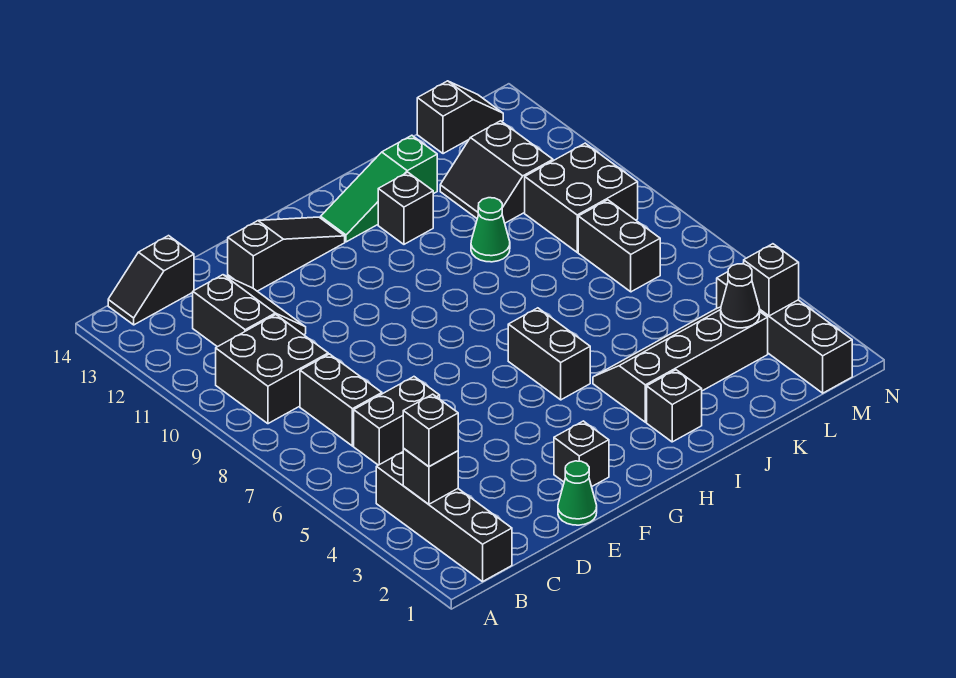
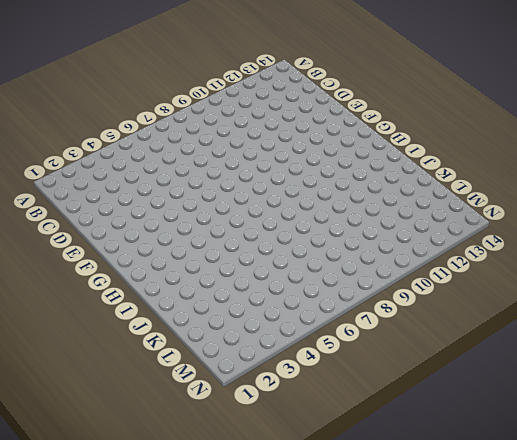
none -> black brick B1:B4 level 1
none -> black brick B9:C10 level 1
none -> black slope B14:C14 level 1 top C

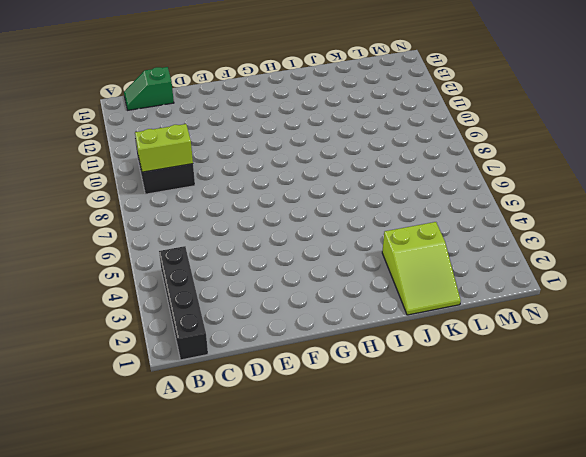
lime brick B9:C9 level 2 -> none
green slope B14:C14 level 1 top C -> black slope B14:C14 level 1 top C
lime slope J1:K3 level 1 top 3 -> black slope I3:L4 level 1 top 3
none -> black brick C6:D6 level 1
none -> black brick C7:C8 level 1
none -> black slope C11:D12 level 1 top C

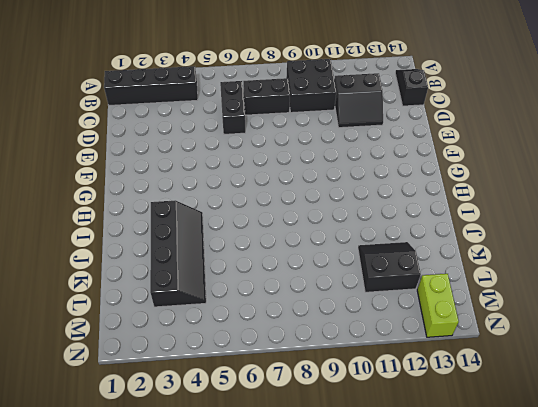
lime brick M13:N13 level 1 -> none
none -> green cone E1 level 1
none -> black slope E13:G13 level 1 top E
none -> black brick F2 level 1

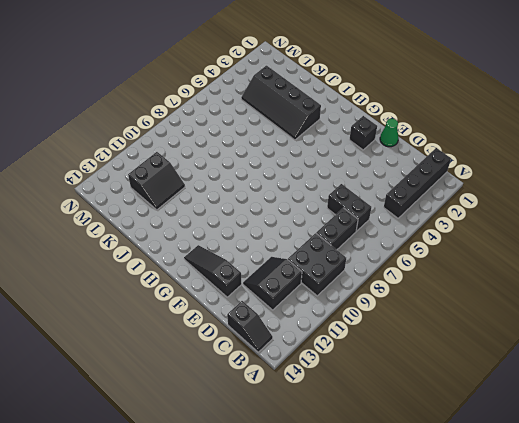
none -> black brick H5:H6 level 1
none -> green slope H13:J13 level 1 top J
none -> black brick I2 level 1

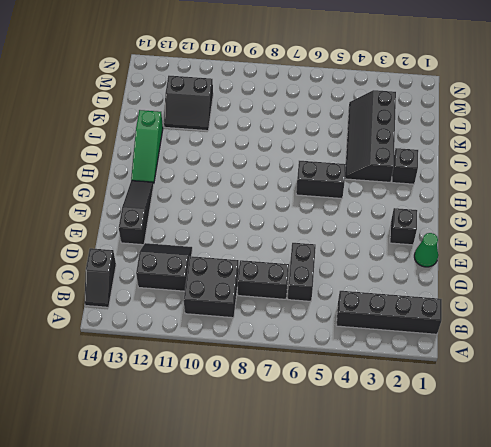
none -> black brick I12 level 1
none -> green cone J10 level 1
none -> black brick L7:L8 level 1

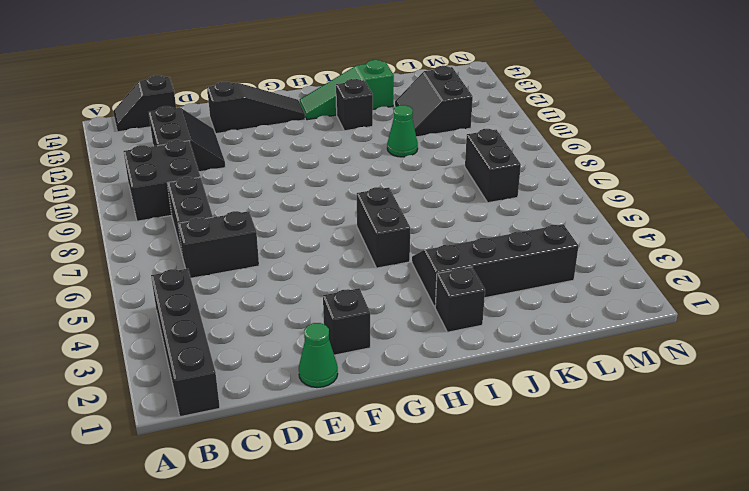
none -> black brick L9:M10 level 1
none -> black slope L14:M14 level 1 top L
none -> black brick M1:M4 level 1

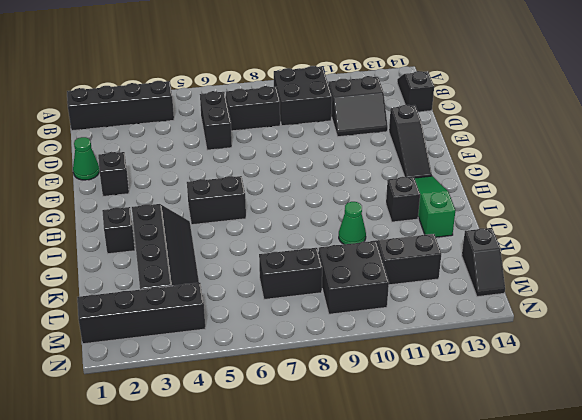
none -> black brick B3 level 2
none -> black cone L3 level 2
none -> black brick M3 level 2

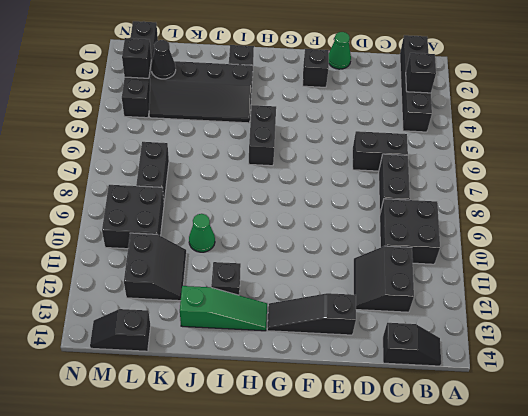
none -> black brick B3 level 3

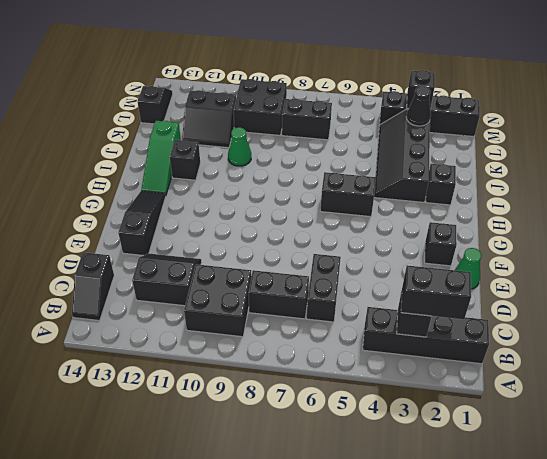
black brick B2:B3 level 3 -> black brick B3 level 3

